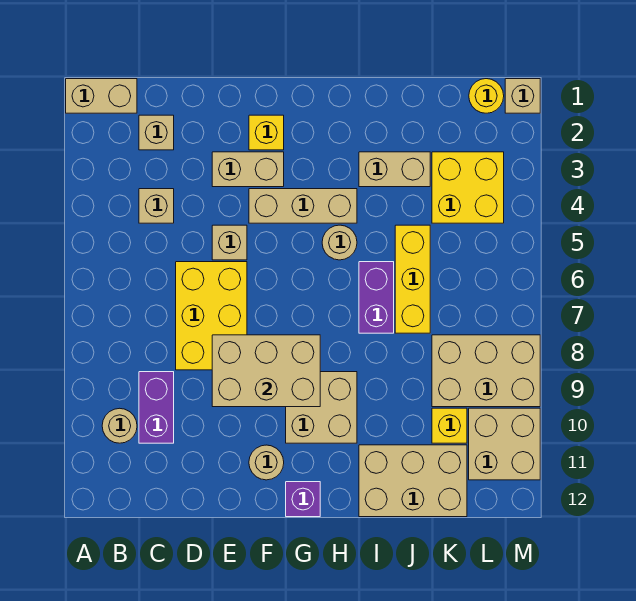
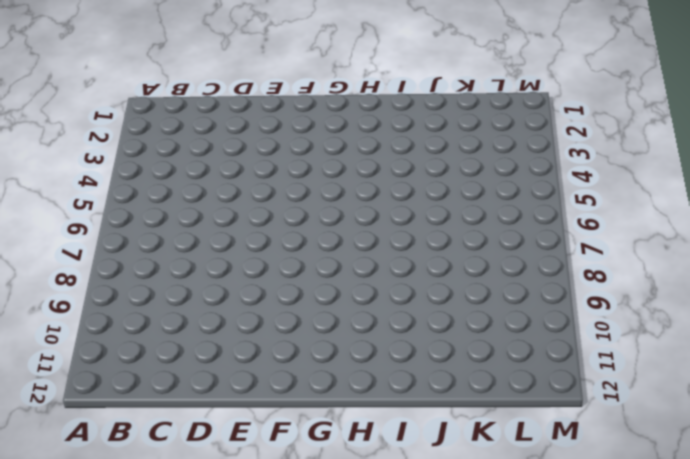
none -> tan brick A1:B1 level 1
none -> tan round brick B10 level 1
none -> tan brick C2 level 1

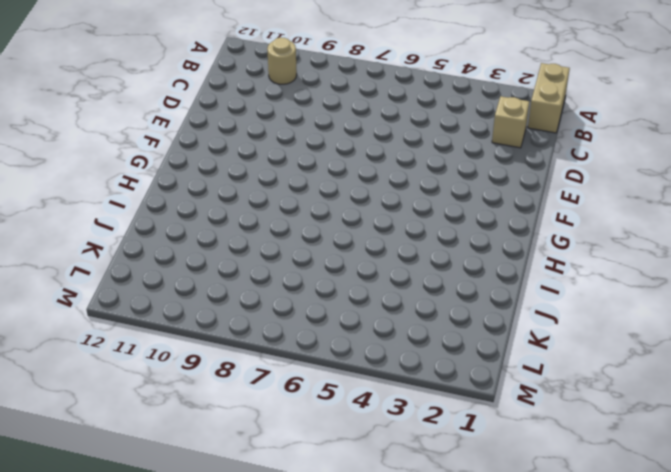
none -> tan brick C4 level 1
none -> purple brick C9:C10 level 1
none -> yellow brick D6:E8 level 1

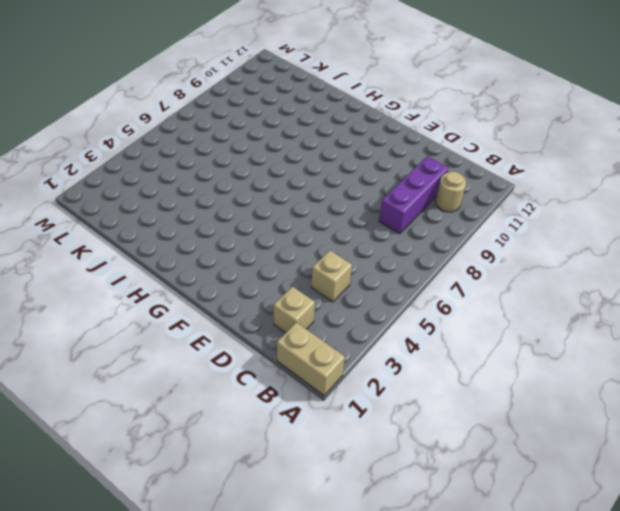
purple brick C8:C10 level 1 -> purple brick C9:C10 level 1
none -> yellow brick D6:E8 level 1
none -> tan brick E3:F3 level 1
none -> tan brick E5 level 1

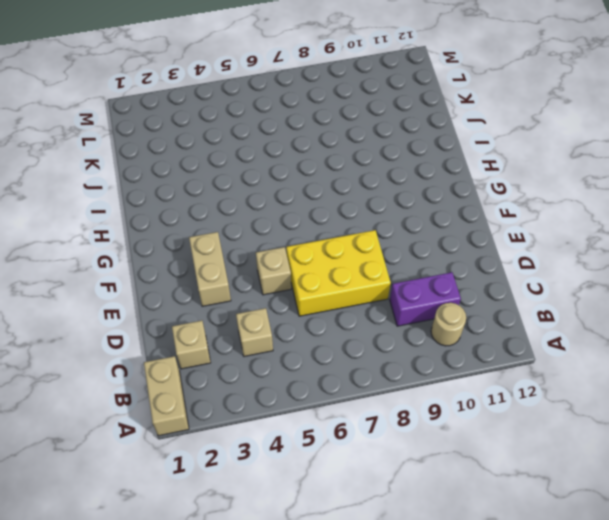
none -> yellow brick F2 level 1
none -> tan brick F4:H4 level 1
none -> tan round brick F11 level 1

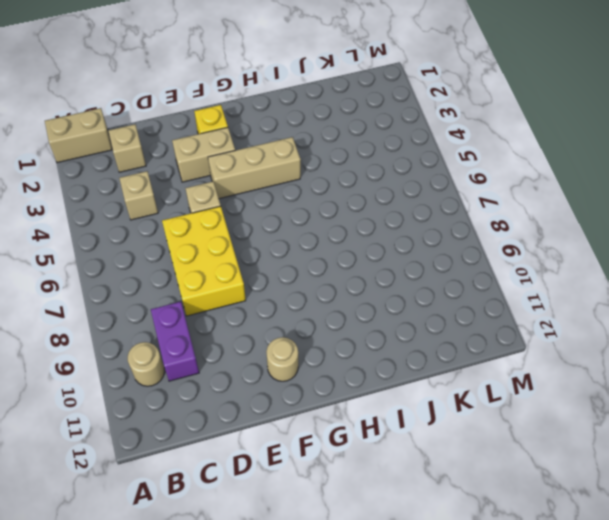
none -> tan brick G9:H10 level 1
none -> purple brick G12 level 1
none -> tan round brick H5 level 1

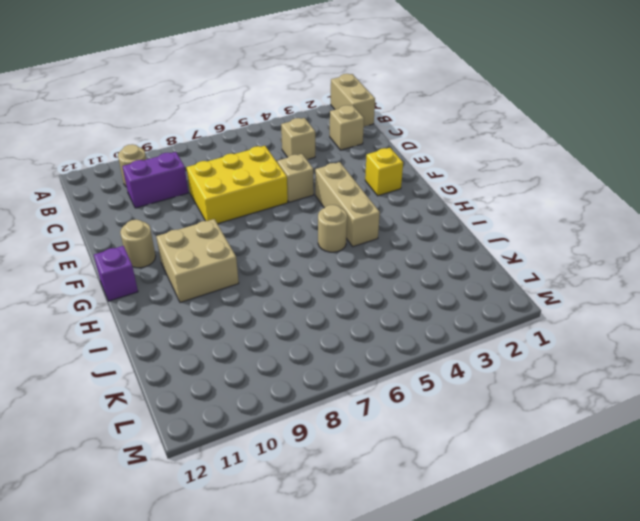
none -> tan brick E3:F3 level 1
none -> tan brick I3:J3 level 1
none -> purple brick I6:I7 level 1

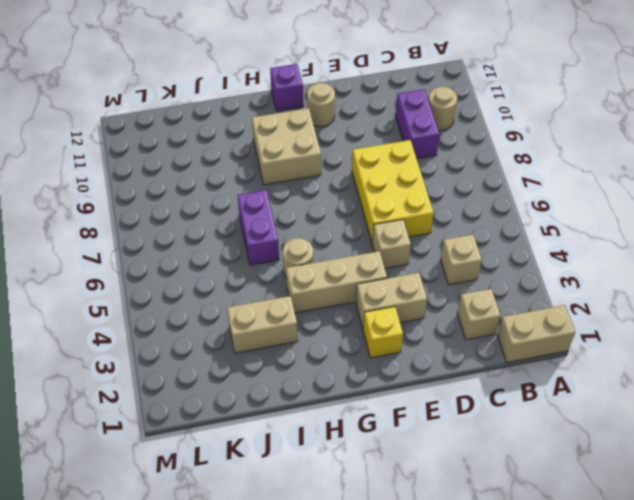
none -> tan brick I11:K12 level 1
none -> yellow brick J5:J7 level 1
none -> yellow brick K3:L4 level 1

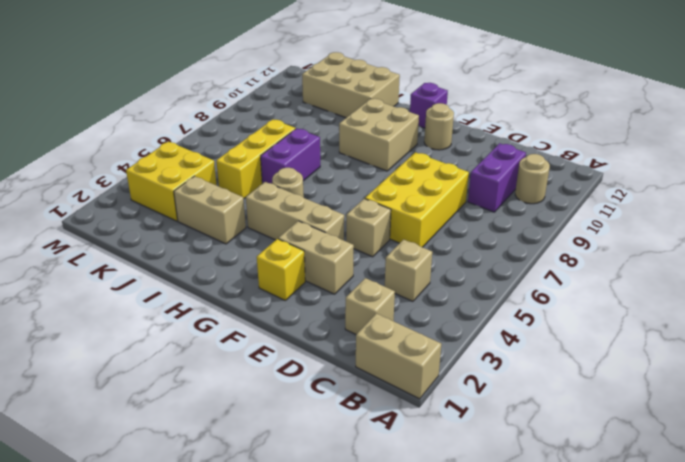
none -> tan brick K8:M9 level 1
none -> yellow brick K10 level 1
none -> yellow round brick L1 level 1

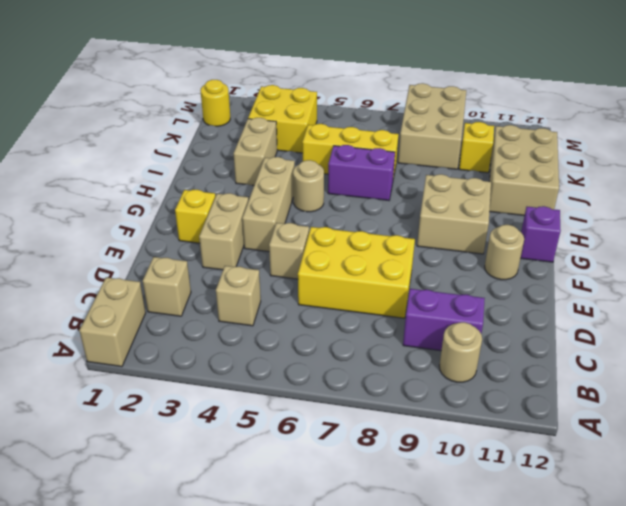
none -> tan brick L10:M11 level 1
none -> tan brick M1 level 1
none -> tan brick E8:G9 level 2

